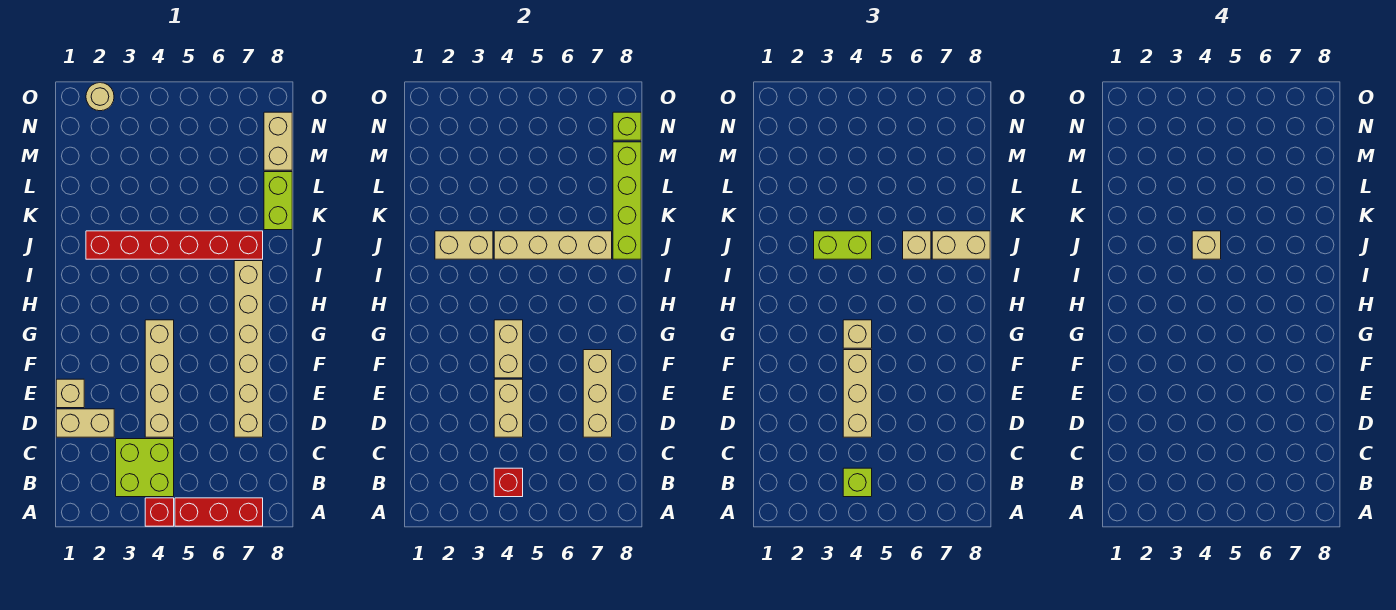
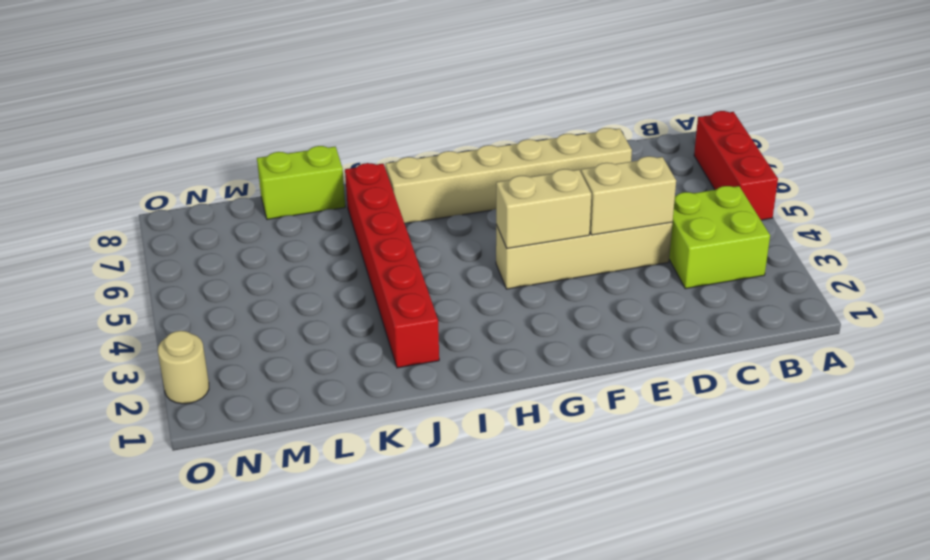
none -> red brick A4 level 1
none -> tan brick D1:D2 level 1
none -> tan brick E1 level 1

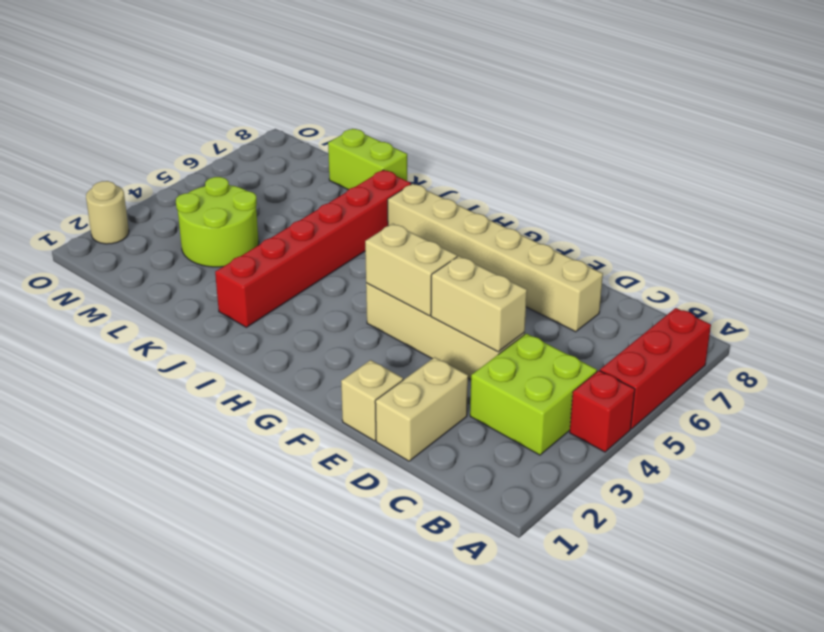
lime round brick L3:M4 level 1 -> none
none -> tan brick M8:N8 level 1
none -> red brick B4 level 2
none -> tan brick D7:F7 level 2

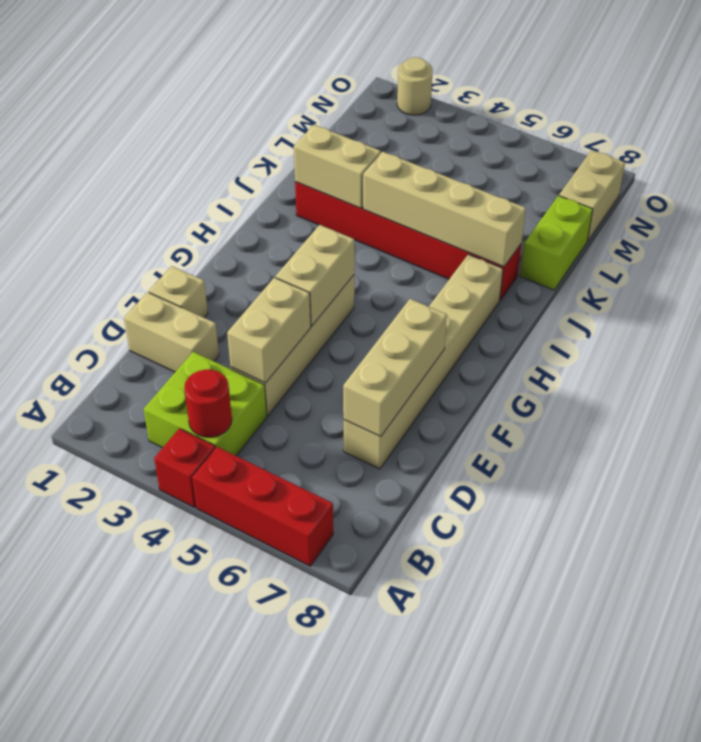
red round brick B4 level 2 -> red brick B4 level 2
none -> lime brick J8:M8 level 2
none -> lime brick N8 level 2
none -> lime brick B4 level 3

